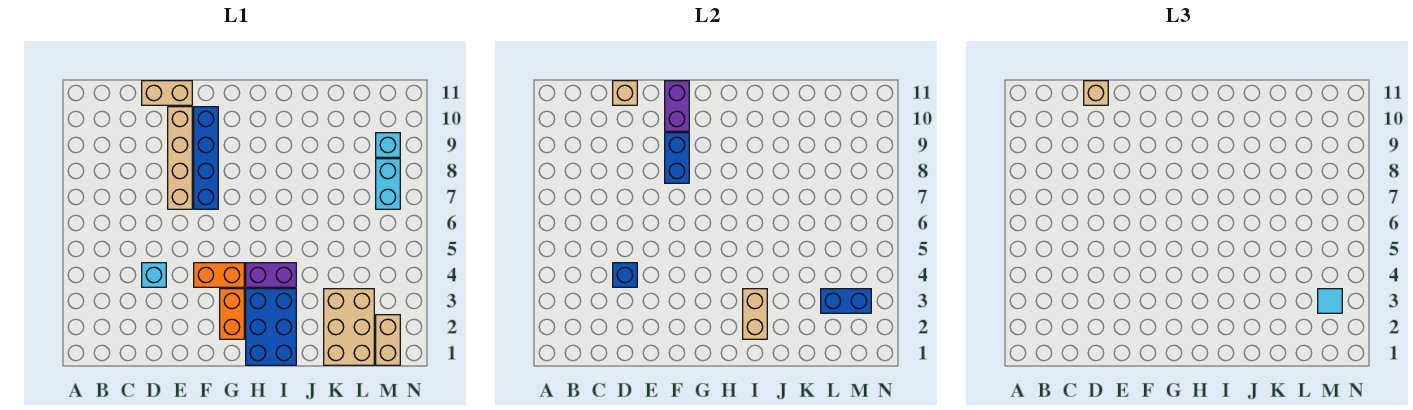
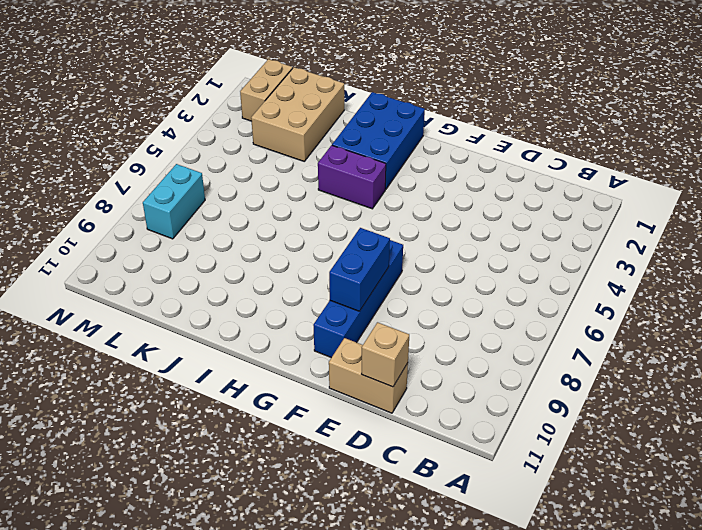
none -> cyan brick D4 level 1
none -> tan brick E7:E10 level 1
none -> orange brick F4:G4 level 1

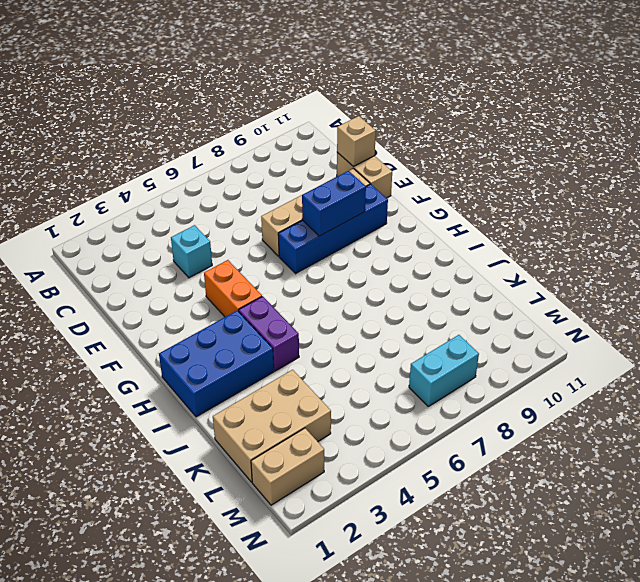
none -> orange brick G2:G3 level 1
none -> cyan brick M9 level 1
none -> blue brick D4 level 2

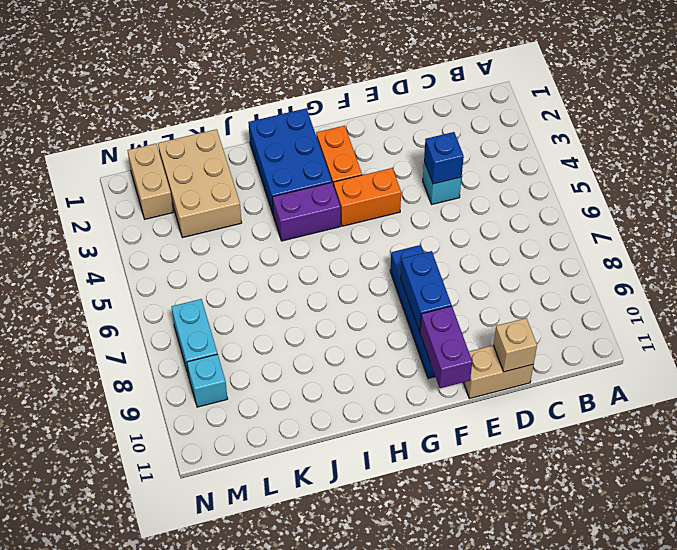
none -> tan brick E7:E10 level 1
none -> tan brick I2:I3 level 2
none -> blue brick L3:M3 level 2

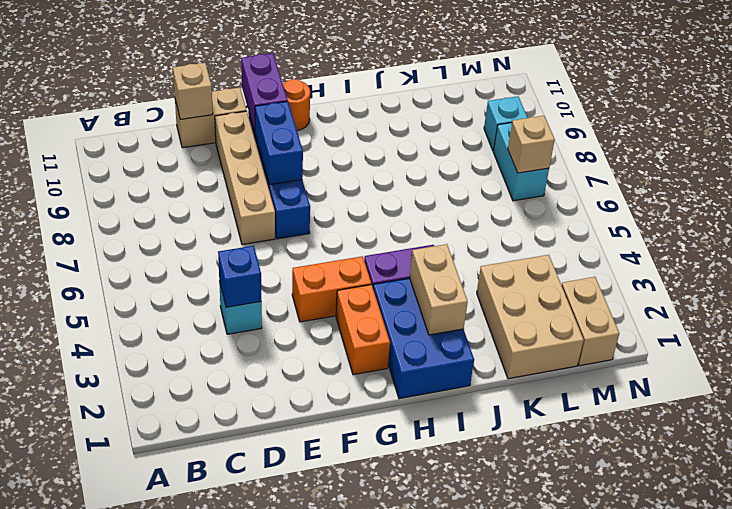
orange round brick G11 level 1 -> none
tan brick M7 level 2 -> tan brick D11 level 3
none -> blue brick L3:M3 level 2
none -> cyan tile M3 level 3

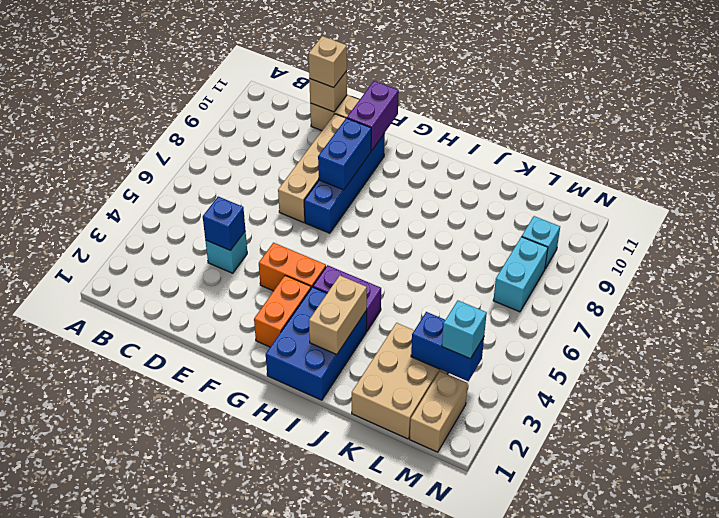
cyan brick M3 level 3 -> cyan tile M3 level 3

